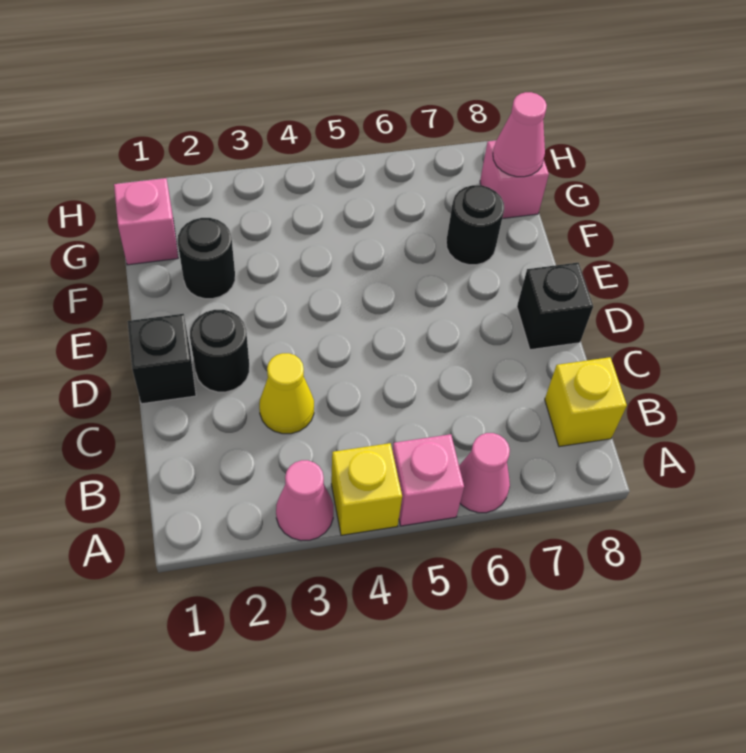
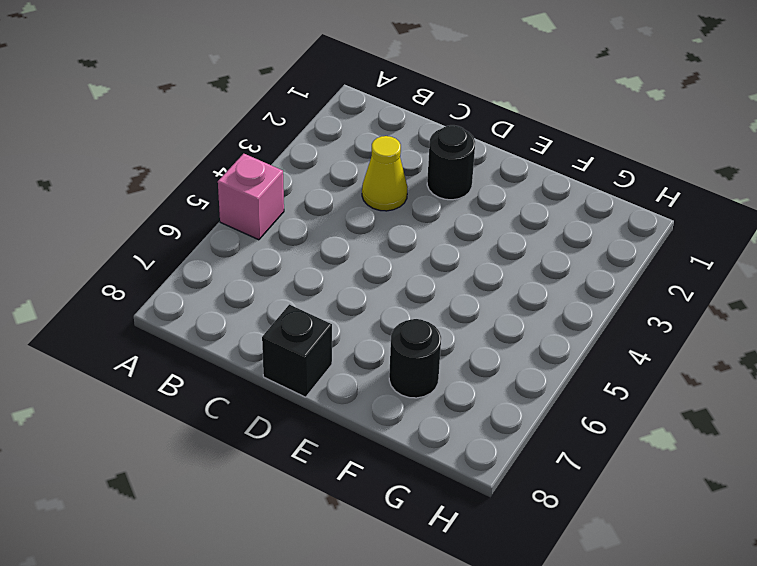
none -> pink cone A3 level 1
none -> yellow brick A4 level 1
none -> pink cone A6 level 1

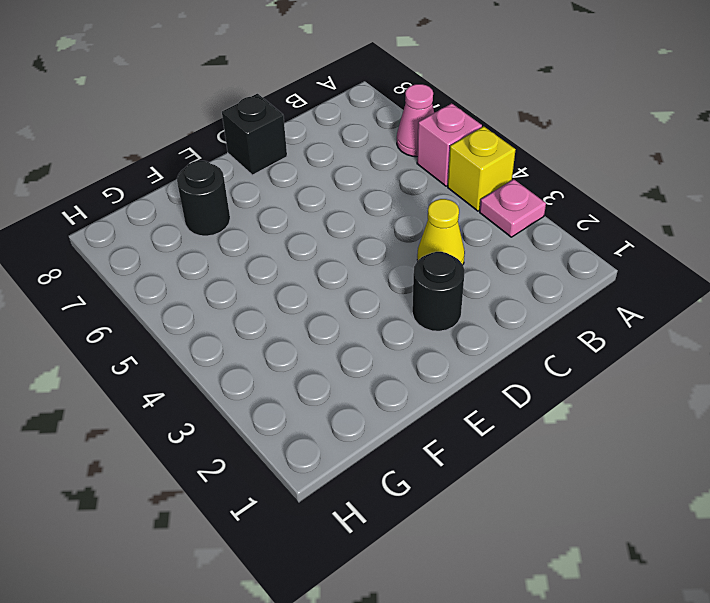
pink plate A3 level 1 -> pink cone A3 level 1
none -> yellow brick B8 level 1
none -> black brick D1 level 1
none -> black round brick F2 level 1

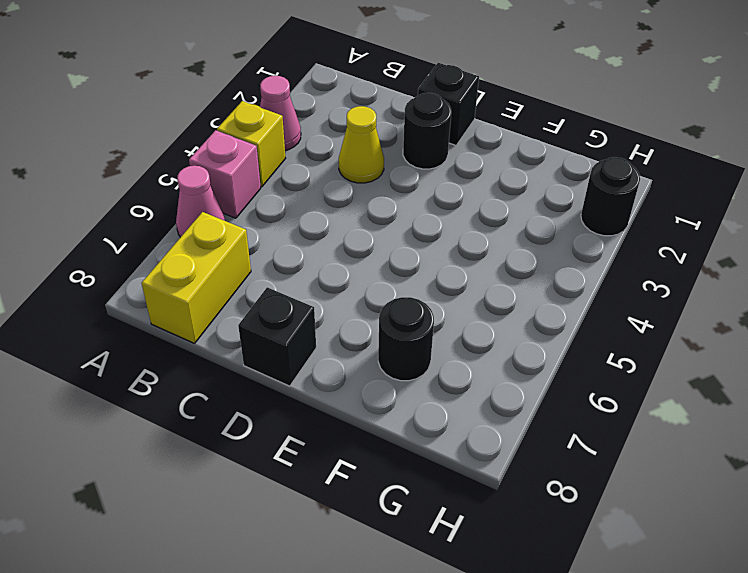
yellow brick B7:B8 level 1 -> yellow brick B8 level 1
black round brick H2 level 1 -> black round brick F2 level 1
none -> pink brick G1 level 1
none -> pink brick G8 level 1
none -> pink cone G8 level 2

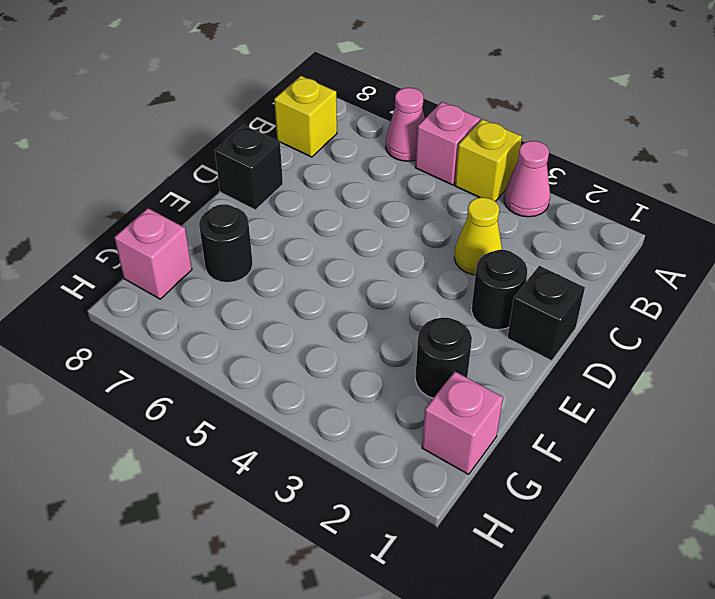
none -> pink cone G8 level 2

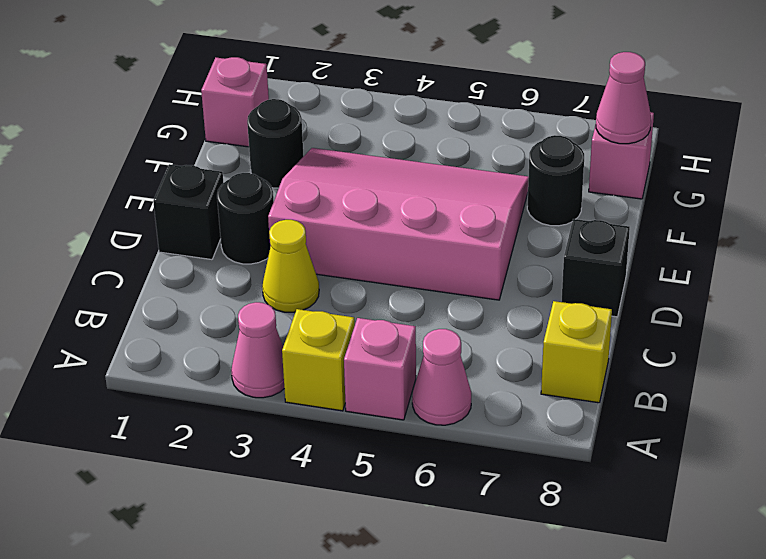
pink slope D3:F6 level 1 top D -> none

